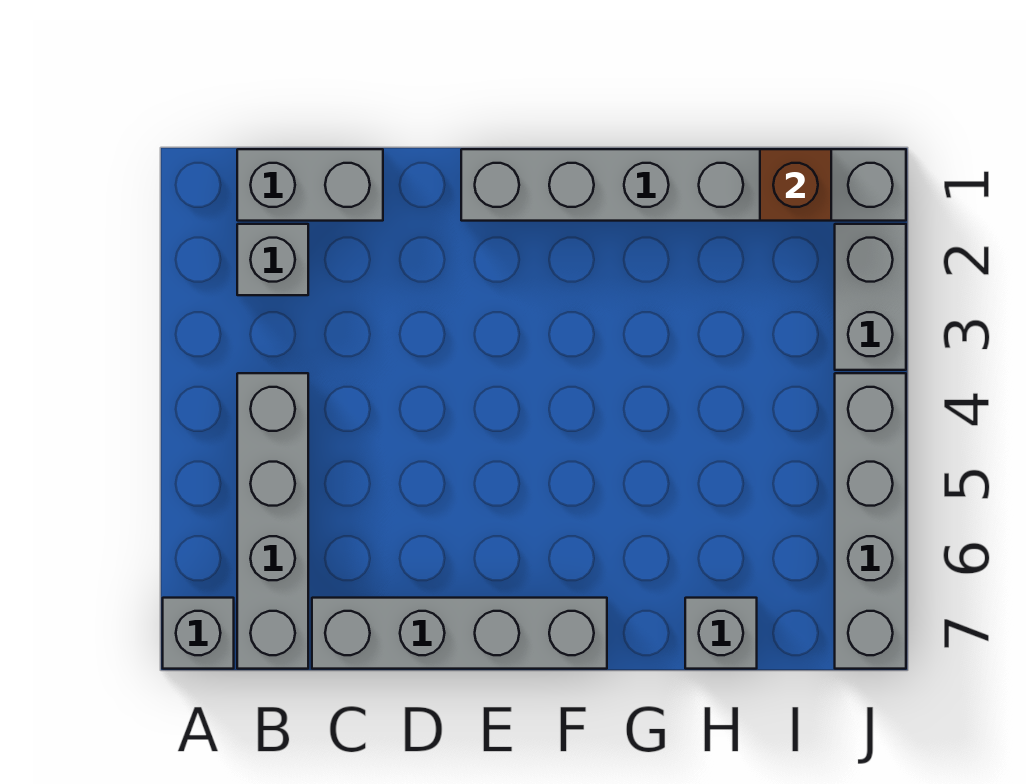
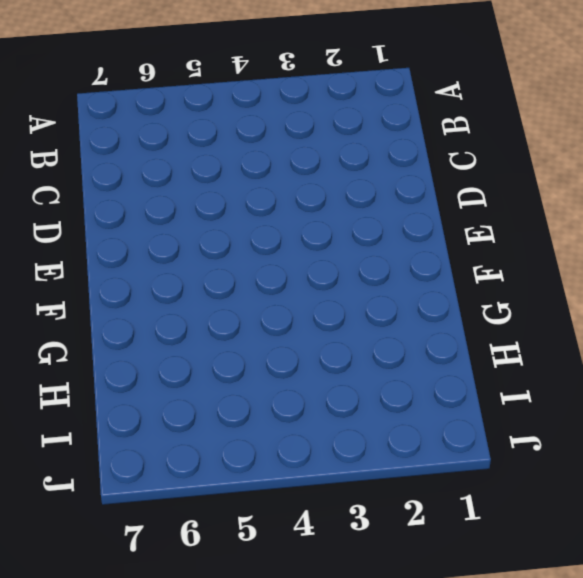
none -> grey brick A7 level 1
none -> grey brick B1:C1 level 1

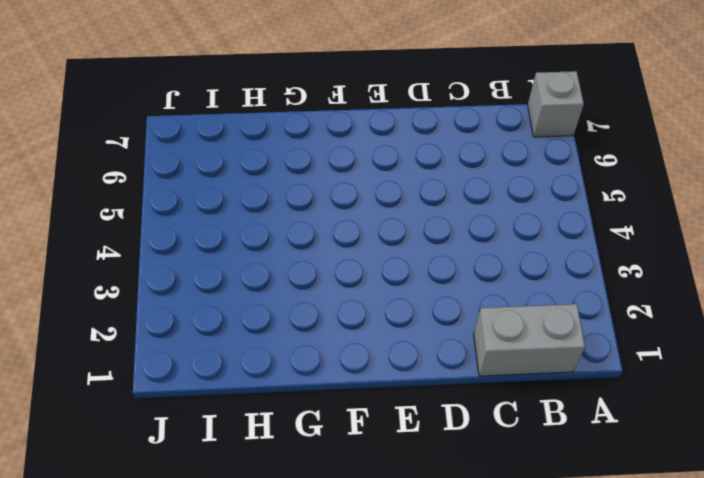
none -> grey brick B2 level 1
none -> grey brick B4:B7 level 1

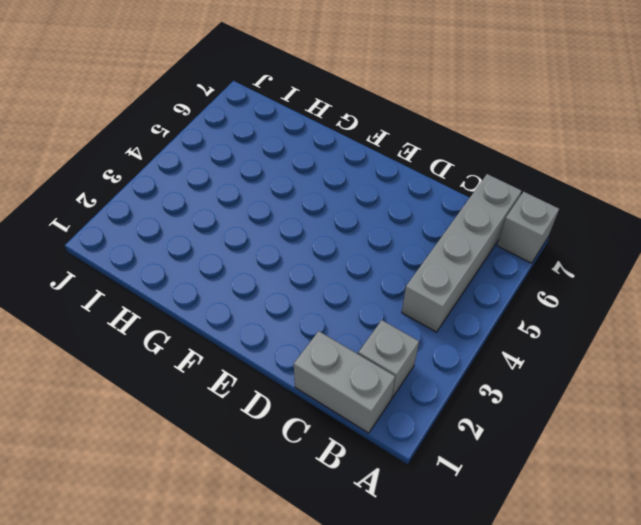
none -> grey brick C7:F7 level 1
none -> grey brick E1:J1 level 1

